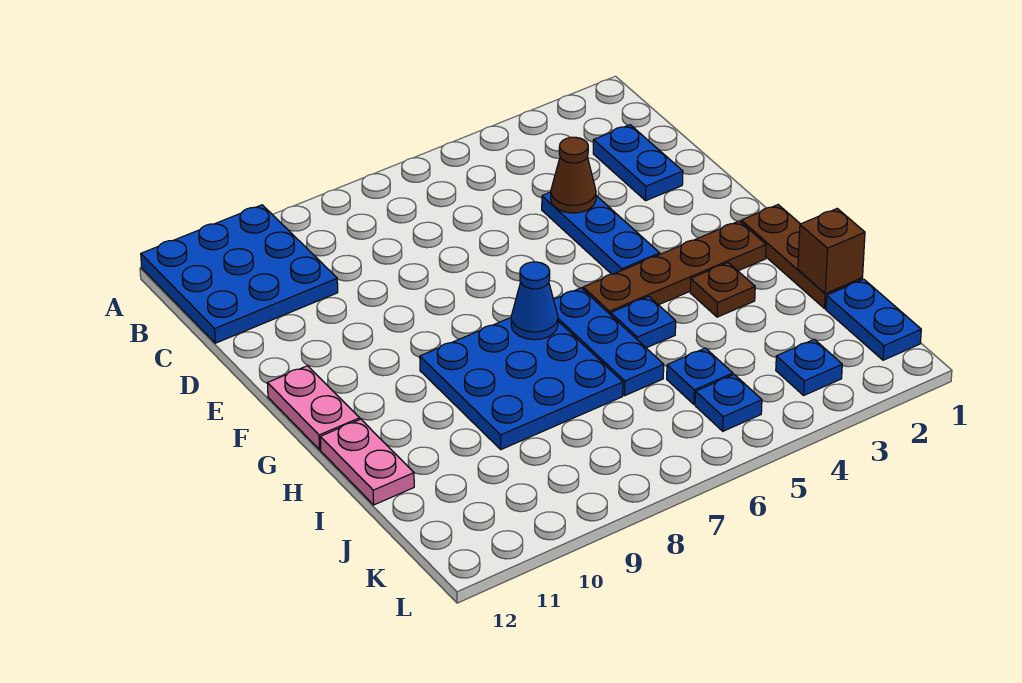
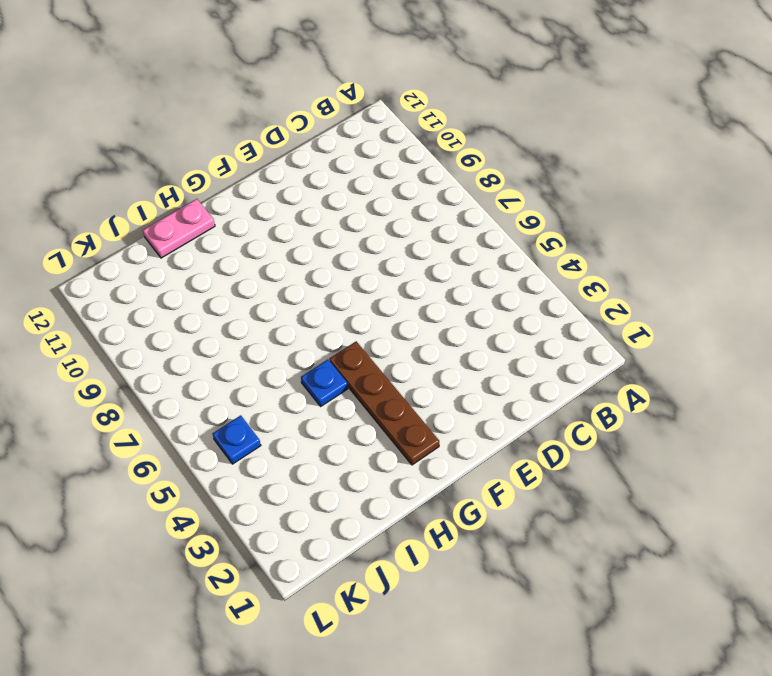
none -> blue plate A10:C12 level 1
none -> blue plate C2:D2 level 1
none -> blue plate D4:F4 level 1

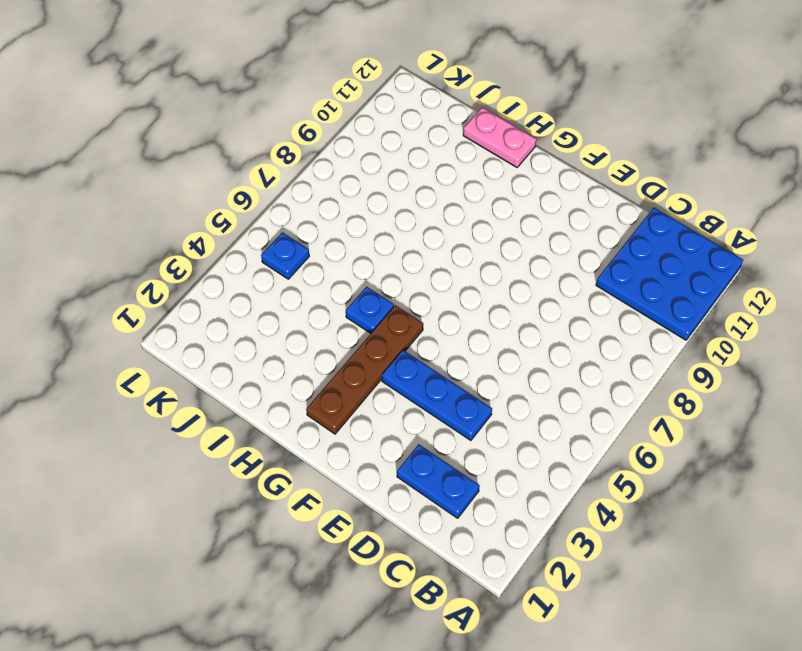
none -> pink plate F12:G12 level 1
none -> brown plate G1:I1 level 1
none -> blue plate G6:I6 level 1

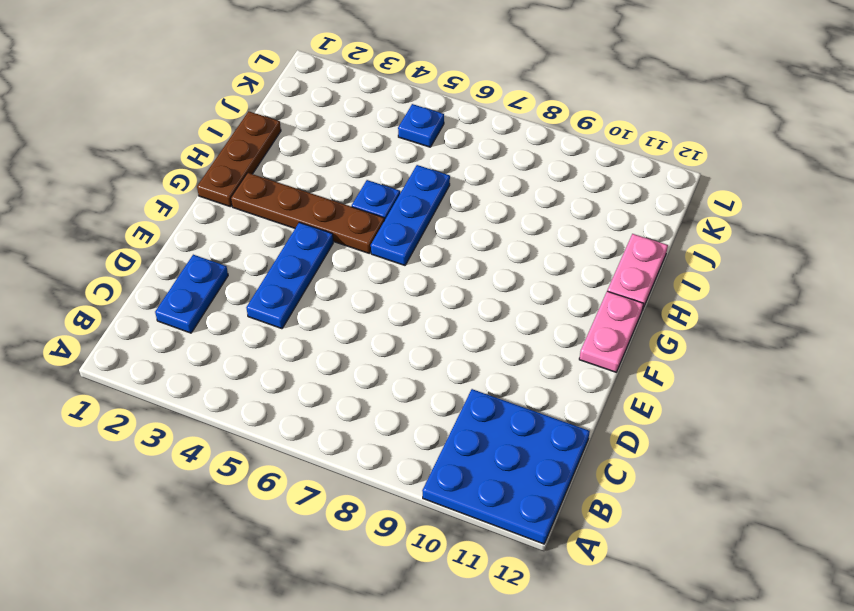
none -> blue plate G7:I9 level 1
none -> brown plate H3 level 1
none -> blue plate J1:K1 level 1

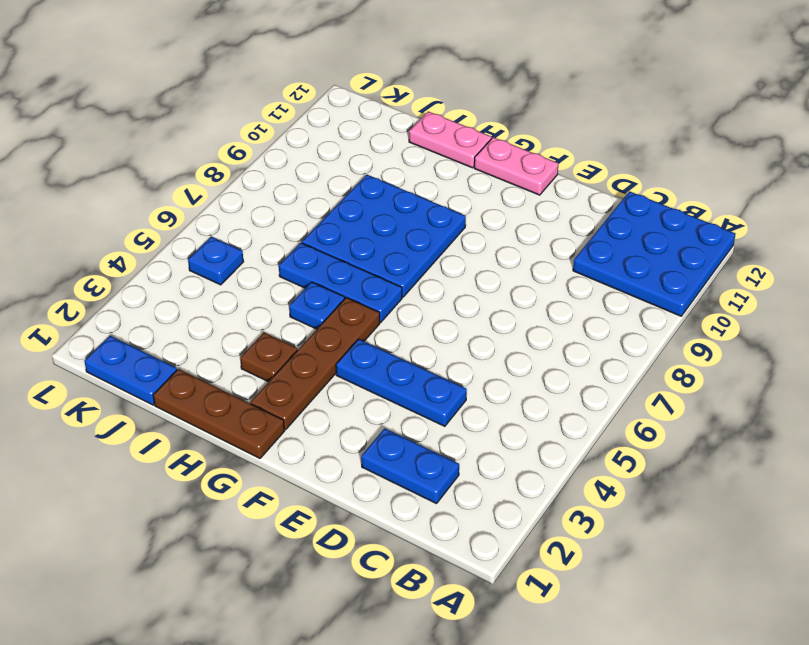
none -> blue plate J5 level 1
none -> blue plate K3 level 1
none -> brown cone D4 level 2

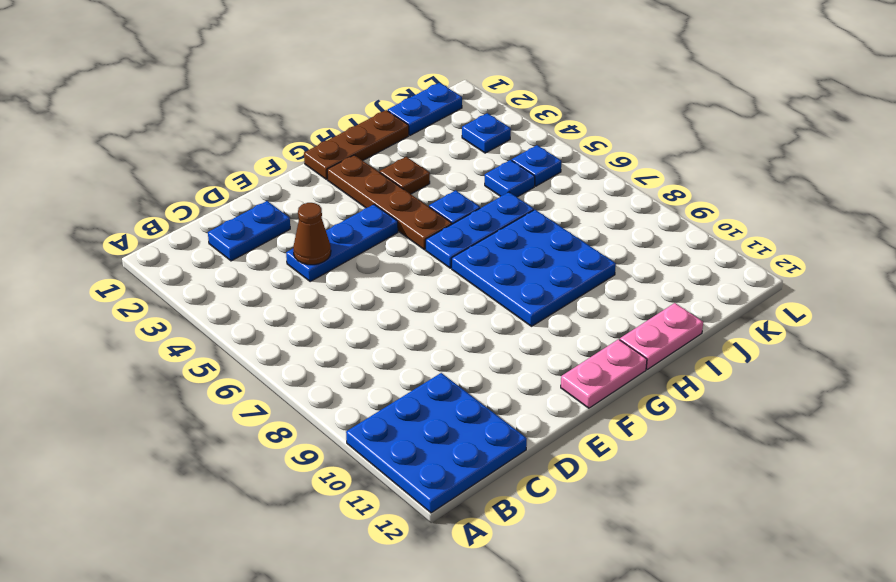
none -> blue cone G7 level 2
none -> brown brick I1 level 2

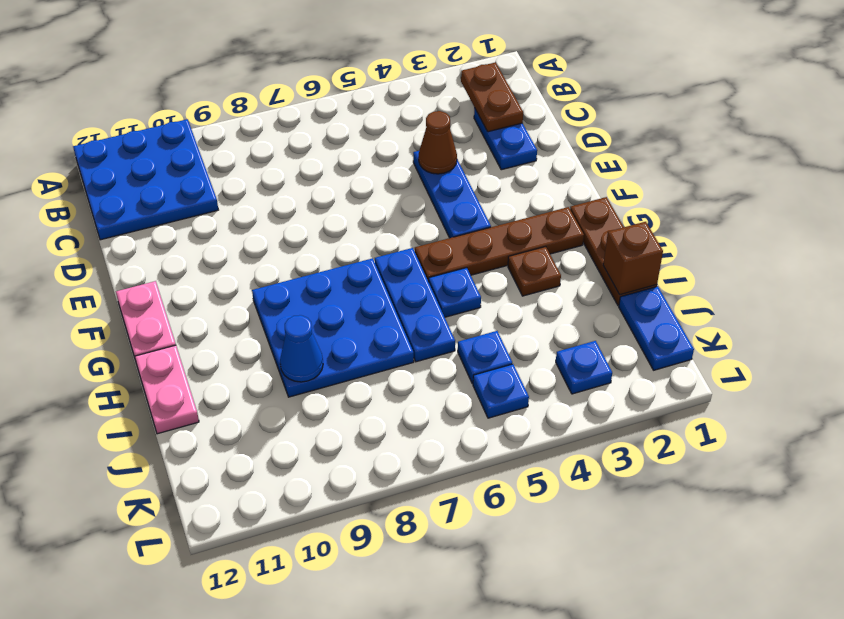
brown plate B2:C2 level 2 -> none
blue cone I9 level 2 -> blue cone G7 level 2

